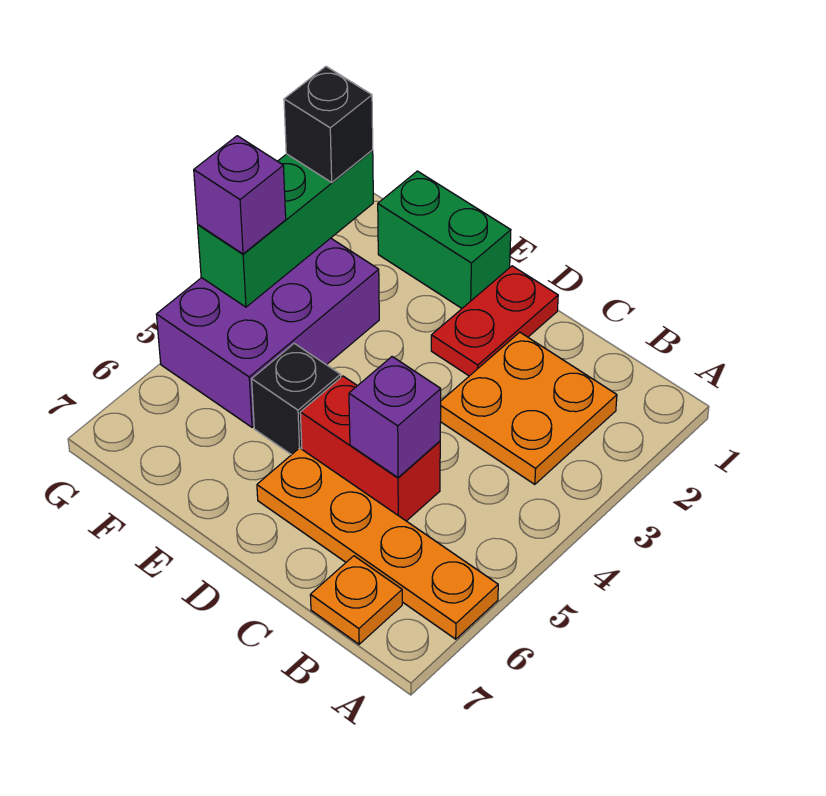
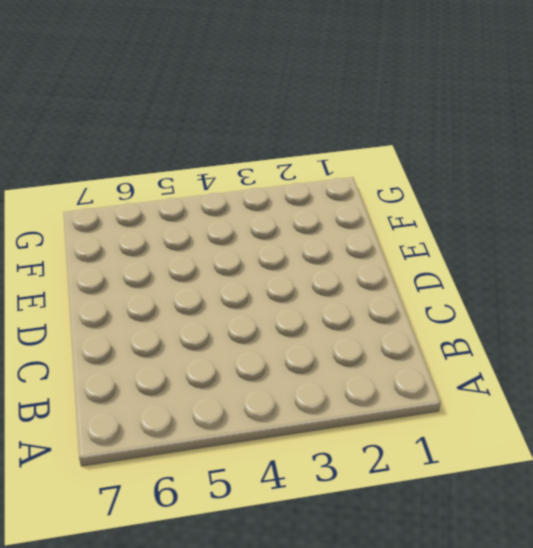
none -> orange plate A6:D6 level 1
none -> orange plate B2:C3 level 1
none -> orange plate B7 level 1

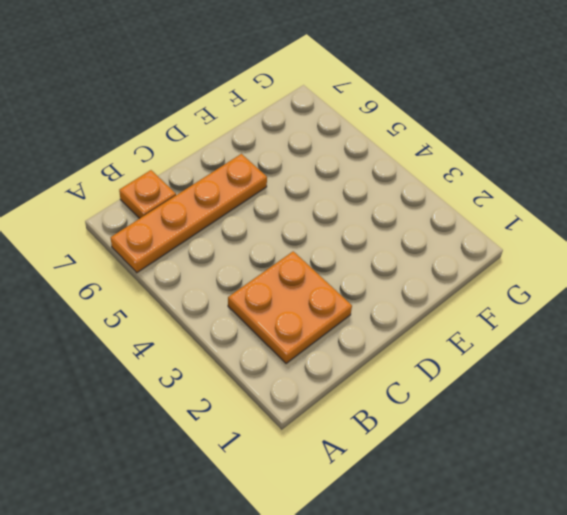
none -> red brick C5:D5 level 1
none -> red plate D1:D2 level 1
none -> green brick E1:F1 level 1

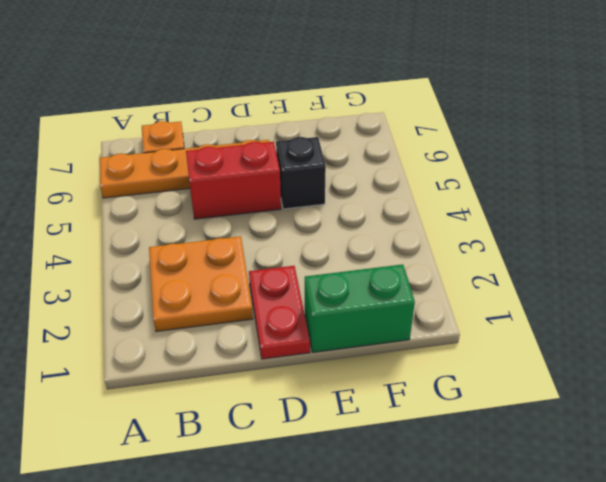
none -> purple brick F3:G5 level 1
none -> purple brick C5 level 2
none -> green brick G2:G4 level 2

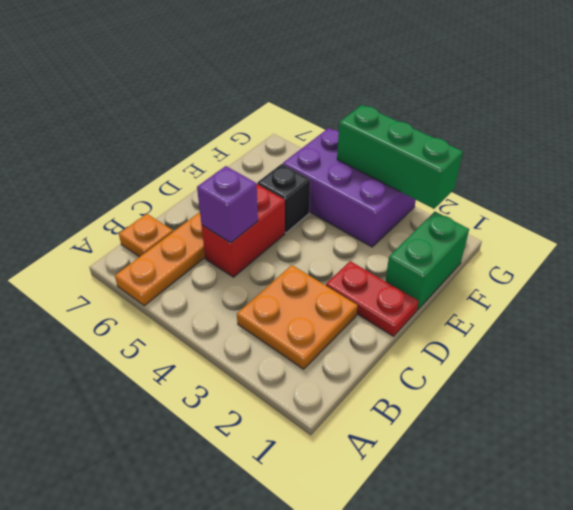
none -> black brick G2 level 3
none -> purple brick G4 level 3

